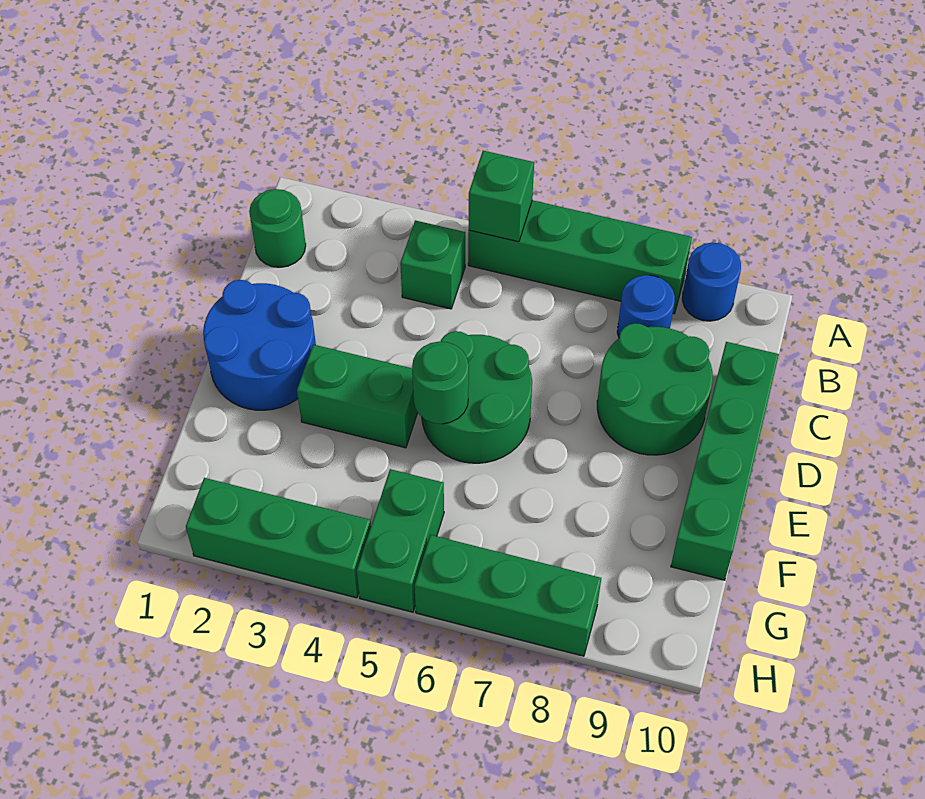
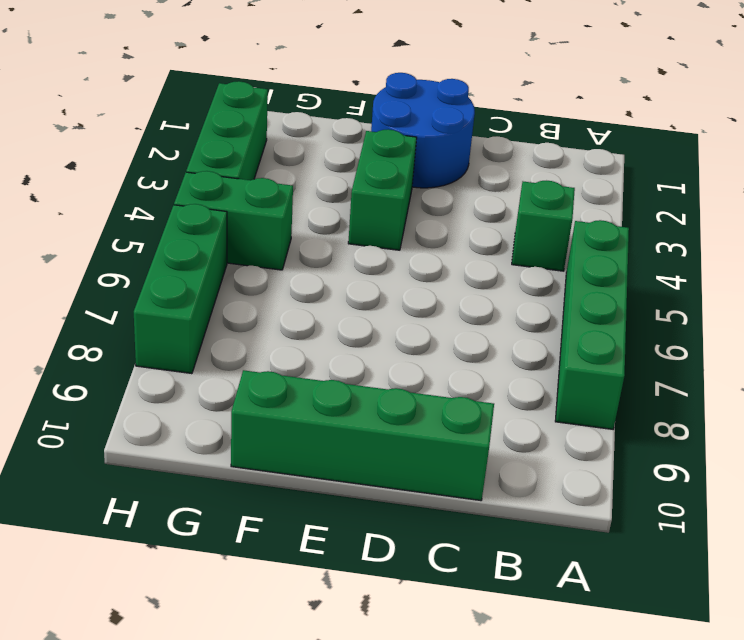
none -> blue round brick A9 level 1
none -> green round brick B1 level 1
none -> blue round brick B8 level 1

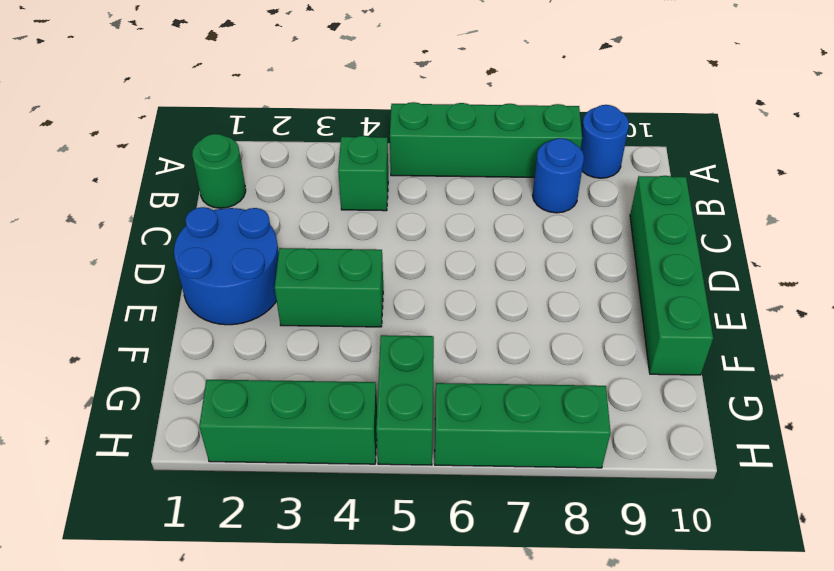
none -> green round brick C8:D9 level 1
none -> green round brick D5:E6 level 1
none -> green brick A5 level 2

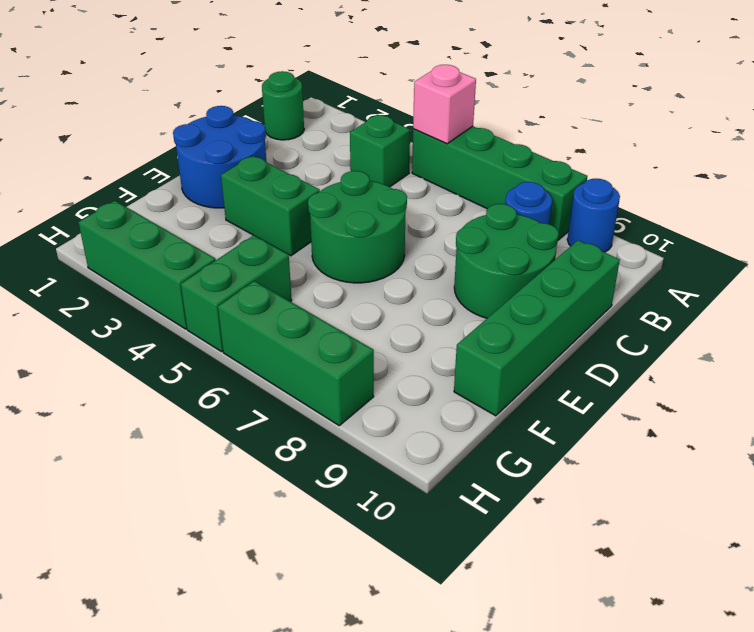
pink brick A5 level 2 -> green brick A5 level 2
none -> green round brick E5 level 2

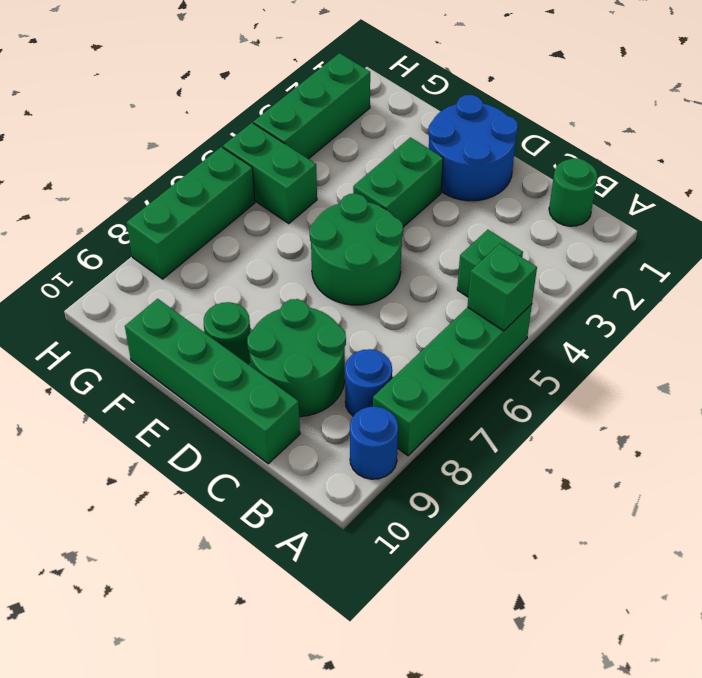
green round brick E9 level 1 -> green round brick E5 level 2

